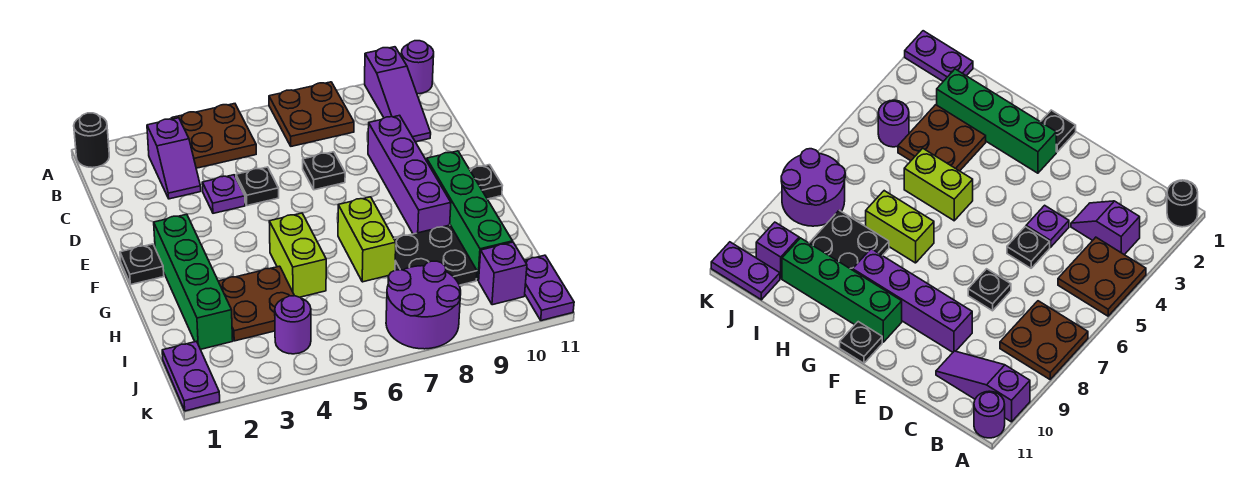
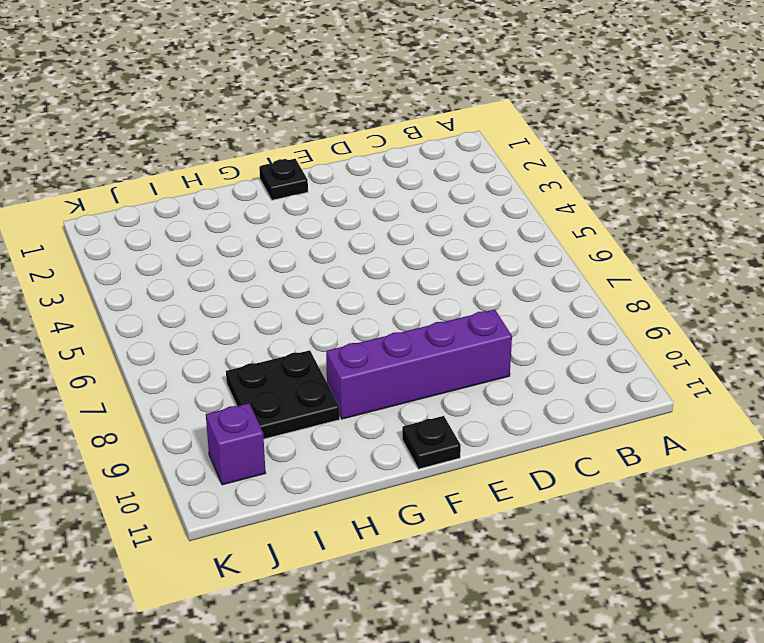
none -> black round brick A1 level 1
none -> brown plate A4:B5 level 1
none -> brown plate A7:B8 level 1

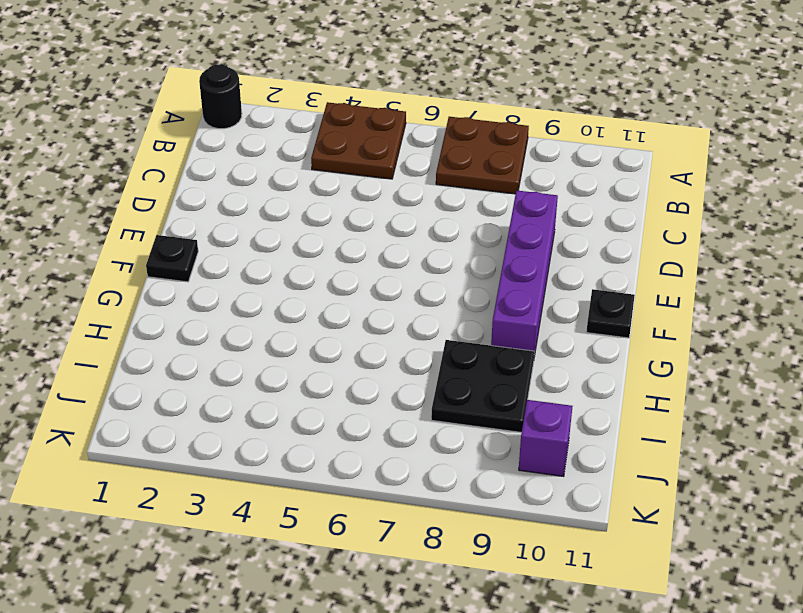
none -> purple slope A10:C10 level 1 top A
none -> purple round brick A11 level 1
none -> purple slope B3:C3 level 1 top B

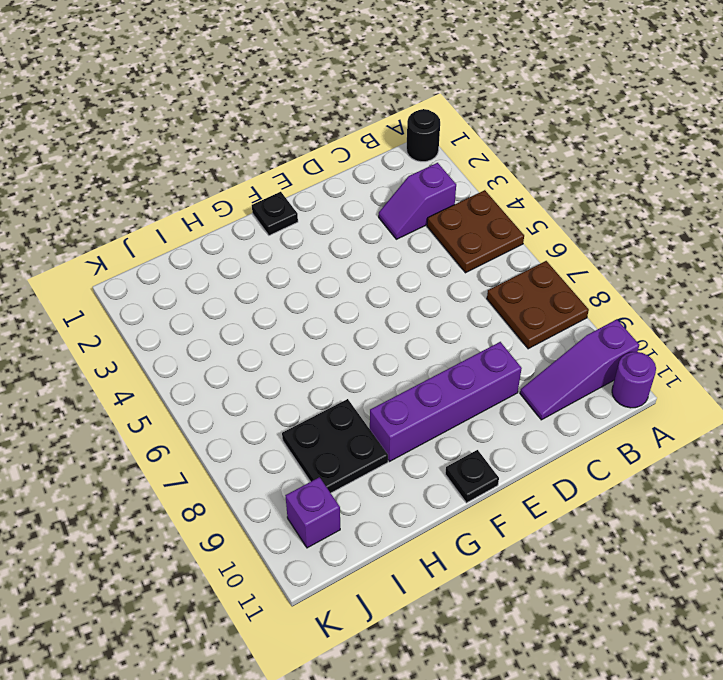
none -> purple plate D4 level 1
none -> black plate D5 level 1
none -> black plate D7 level 1

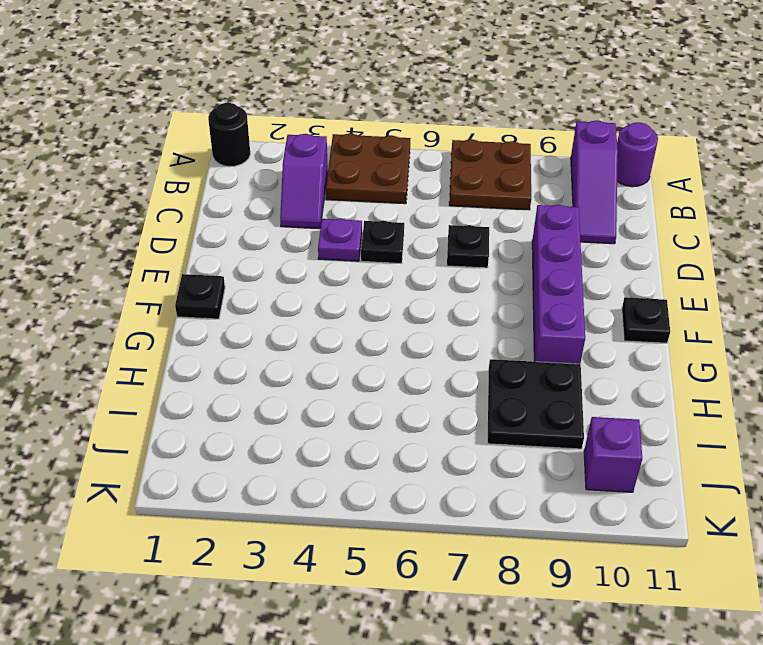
none -> green brick F2:I2 level 1
none -> green brick F10:I10 level 1
none -> lime brick G5:H5 level 1

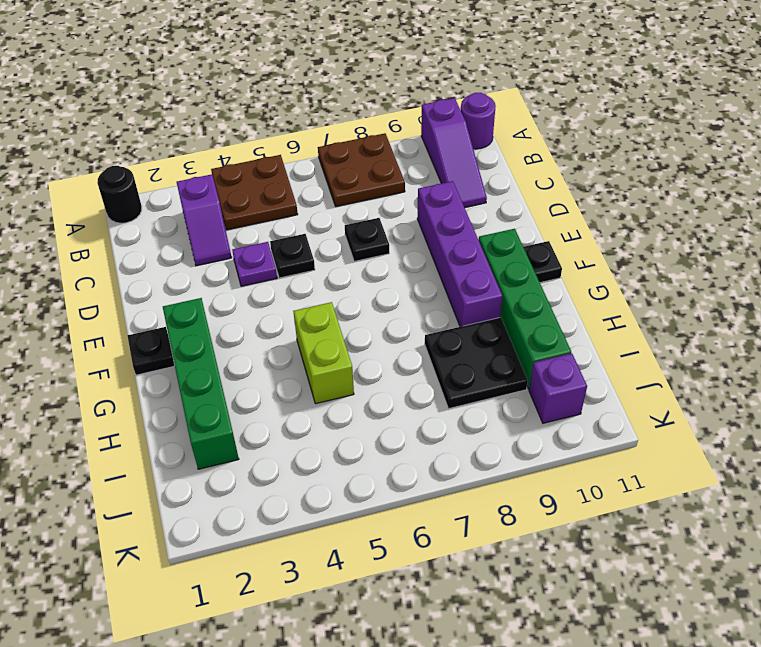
none -> lime brick G7:H7 level 1
none -> brown plate H3:I4 level 1
none -> purple plate J1:K1 level 1

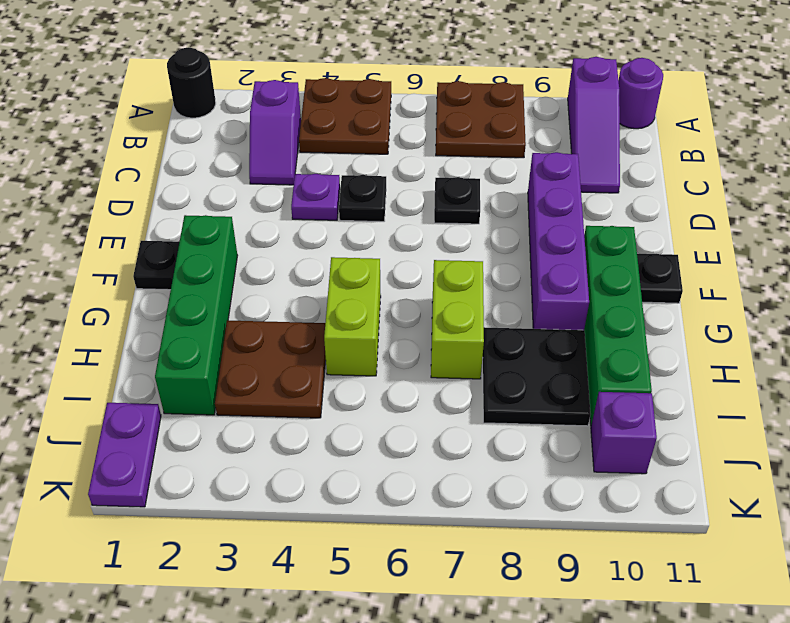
none -> purple round brick J4 level 1
none -> purple round brick J7:K8 level 1
none -> purple plate J11:K11 level 1

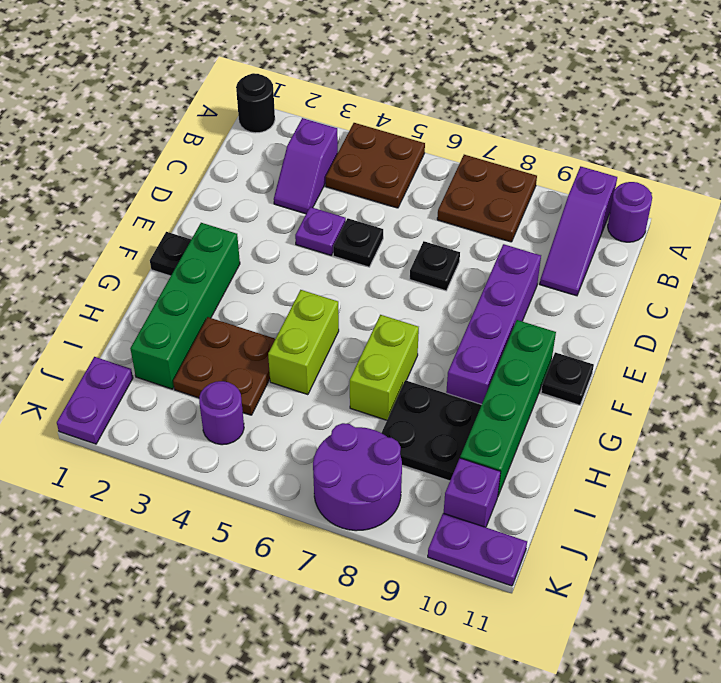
purple plate K10:K11 level 1 -> purple plate J11:K11 level 1

